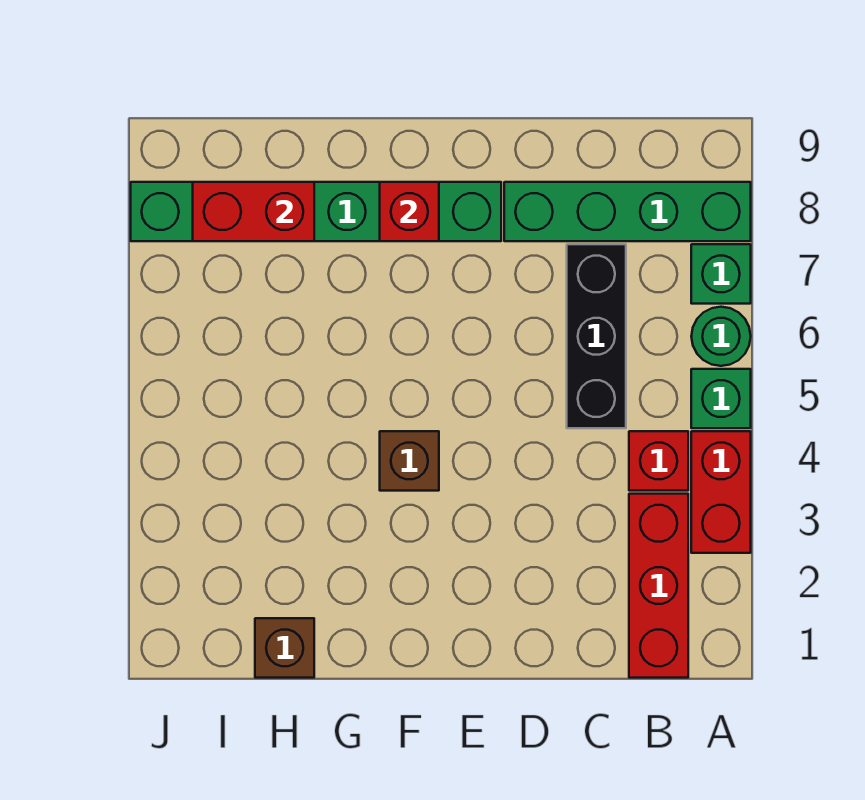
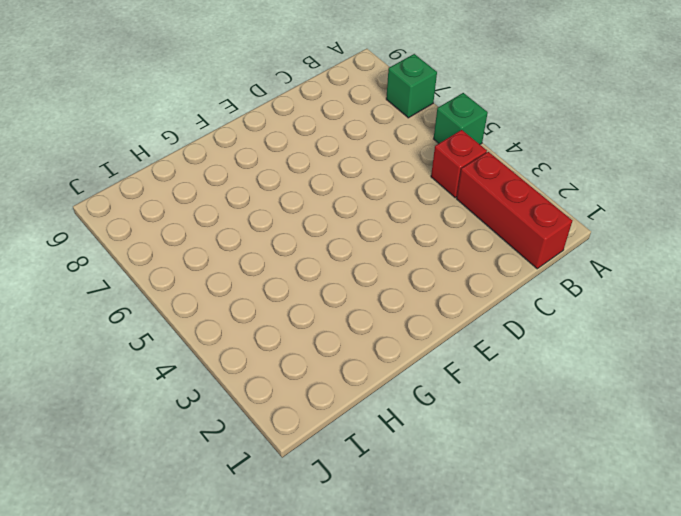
none -> red brick A3:A4 level 1
none -> green round brick A6 level 1
none -> green brick A8:D8 level 1

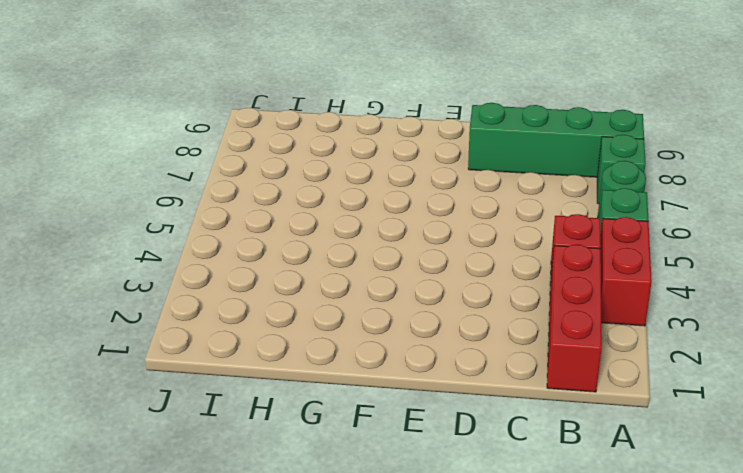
none -> black brick C5:C7 level 1
none -> green brick E8:J8 level 1
none -> brown brick F4 level 1

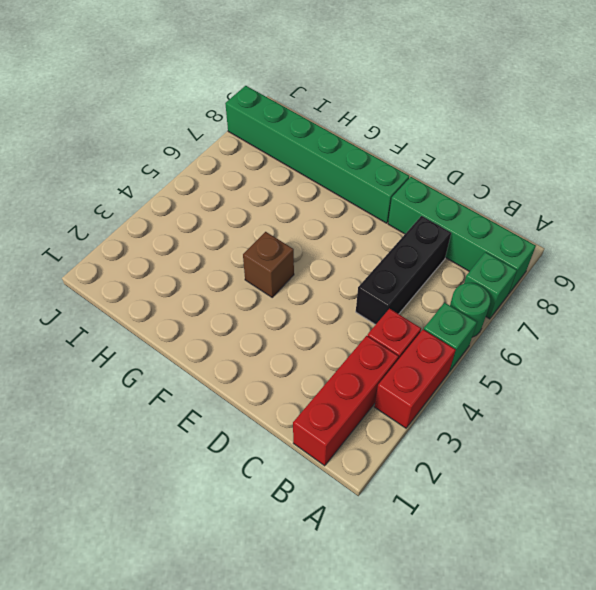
none -> brown brick H1 level 1
none -> red brick F8 level 2
none -> red brick H8:I8 level 2

